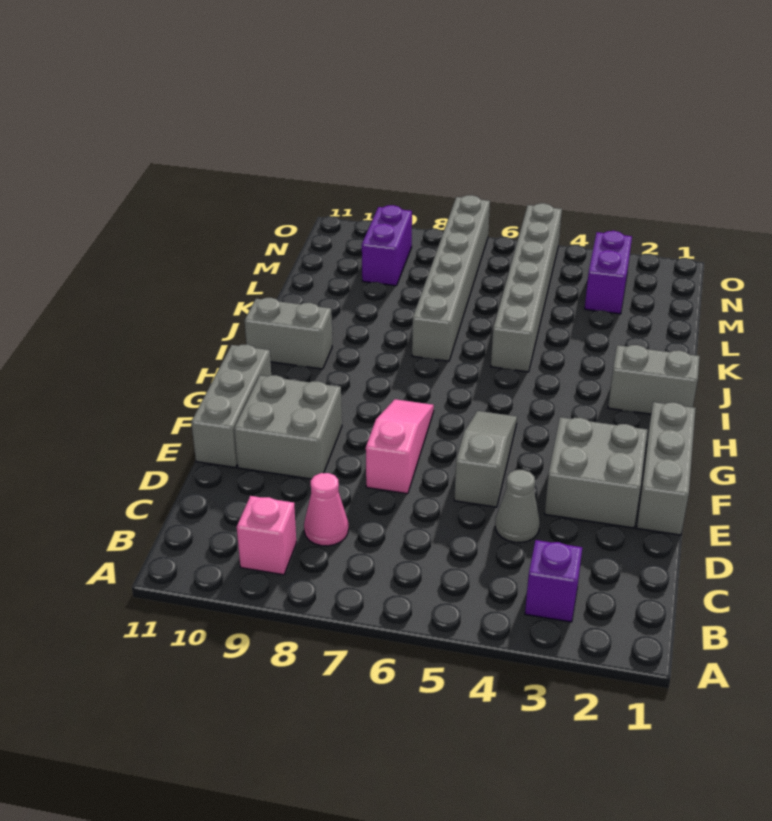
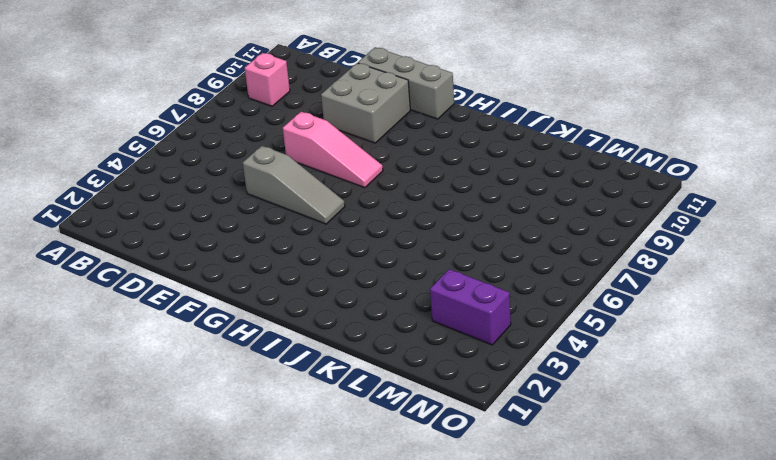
none -> purple brick B3 level 1
none -> pink cone C8 level 1
none -> grey cone D4 level 1

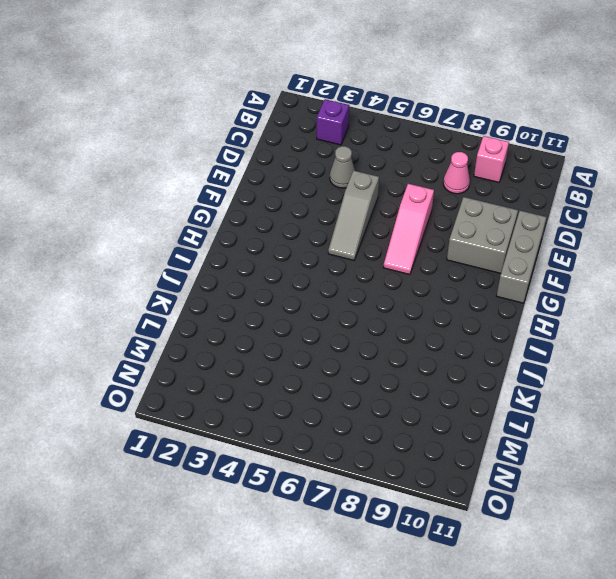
none -> grey brick E1:G1 level 1
none -> grey brick E2:F3 level 1
none -> grey brick I1:I2 level 1

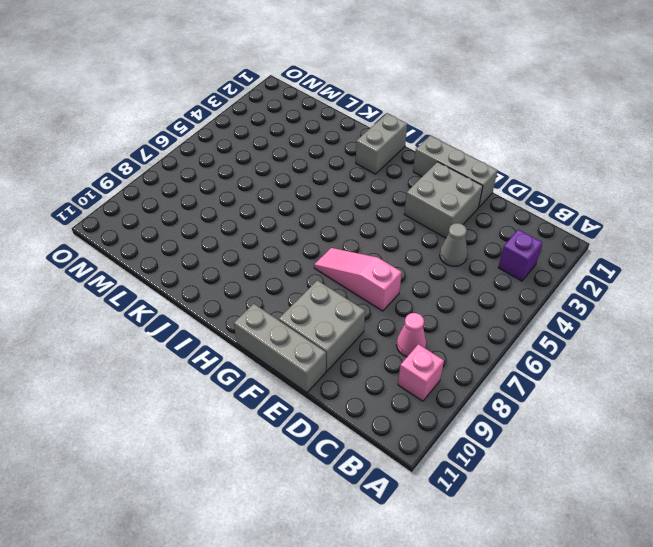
none -> grey slope E5:G5 level 1 top E
none -> grey brick I10:I11 level 1
none -> grey brick J5:O5 level 1

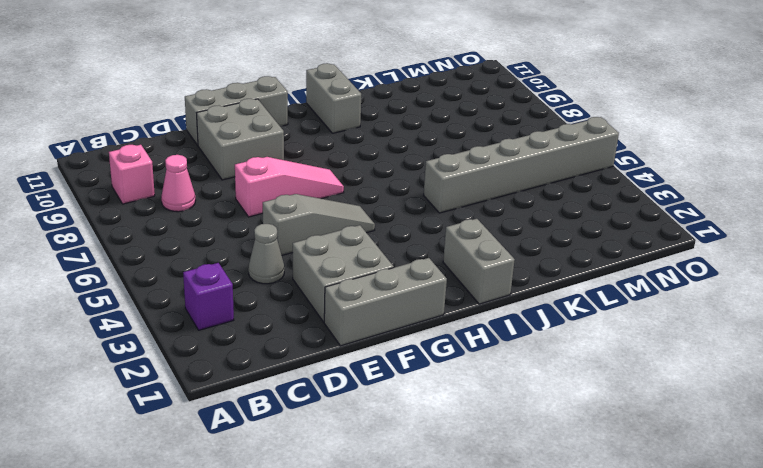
none -> grey brick J7:O7 level 1
none -> purple brick M3:N3 level 1
none -> purple brick M9:N9 level 1

